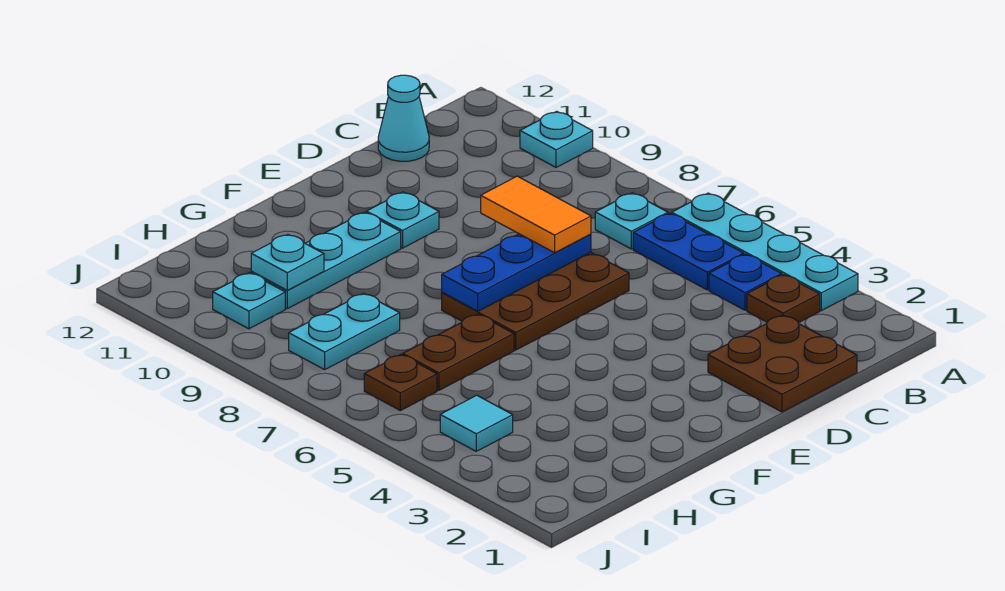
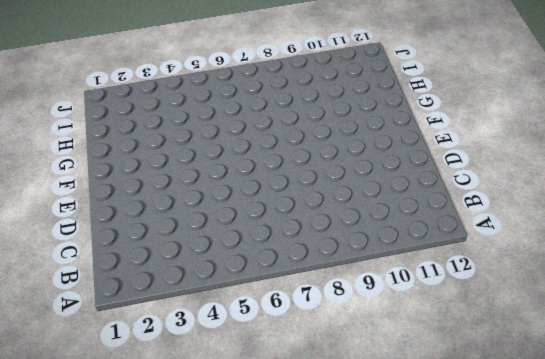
none -> cyan plate A3:A6 level 1
none -> cyan plate A10 level 1
none -> brown plate B3 level 1

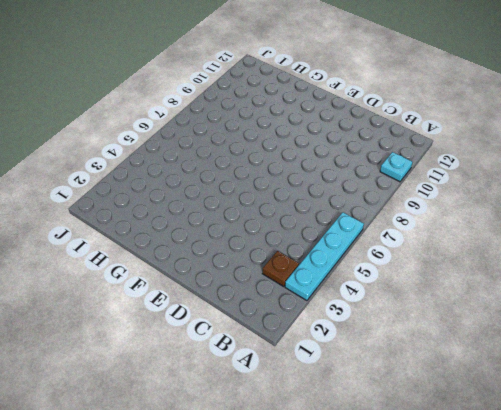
none -> blue plate B4 level 1
none -> blue plate B5:B6 level 1
none -> cyan plate B7 level 1

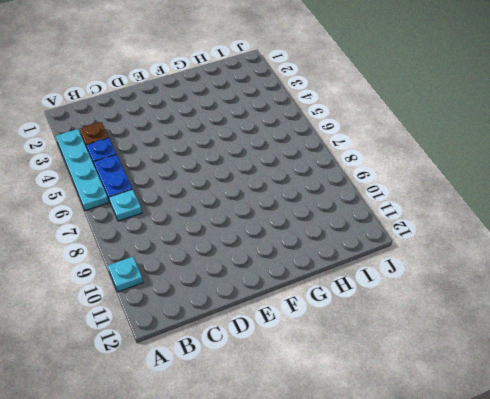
none -> brown plate C1:D2 level 1
none -> cyan cone C12 level 1
none -> brown plate D6:F7 level 1

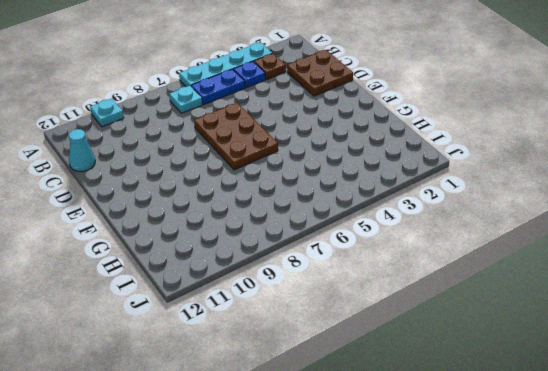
none -> cyan plate E10 level 1
none -> cyan plate F10:H10 level 1
none -> brown plate G6:H6 level 1

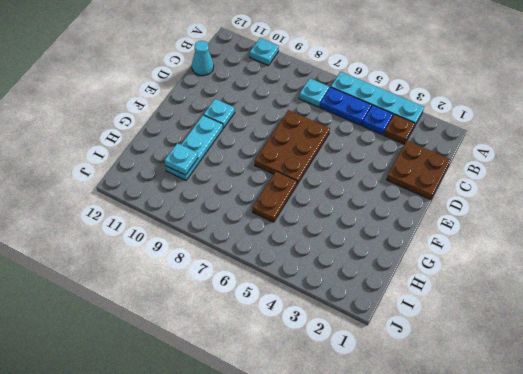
none -> cyan plate H8:I8 level 1
none -> cyan tile I4 level 1
none -> brown plate I6 level 1

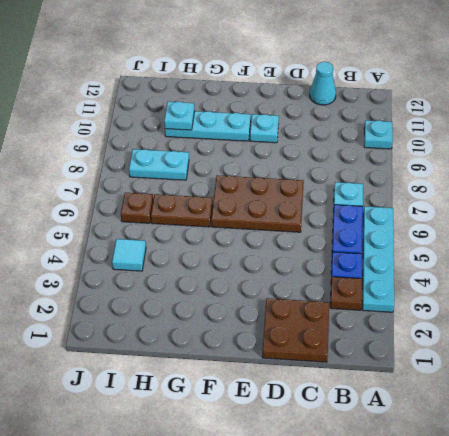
none -> cyan plate I10 level 1
none -> blue plate D7:F7 level 2
none -> orange tile D7:D8 level 3

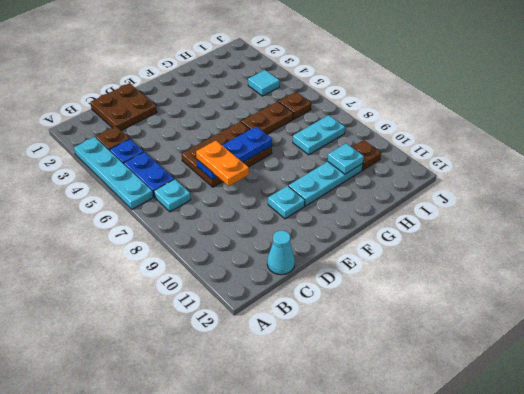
orange plate D7:D8 level 3 -> orange tile D7:D8 level 3
brown plate I10 level 1 -> cyan plate I10 level 1
none -> cyan plate A10 level 1

